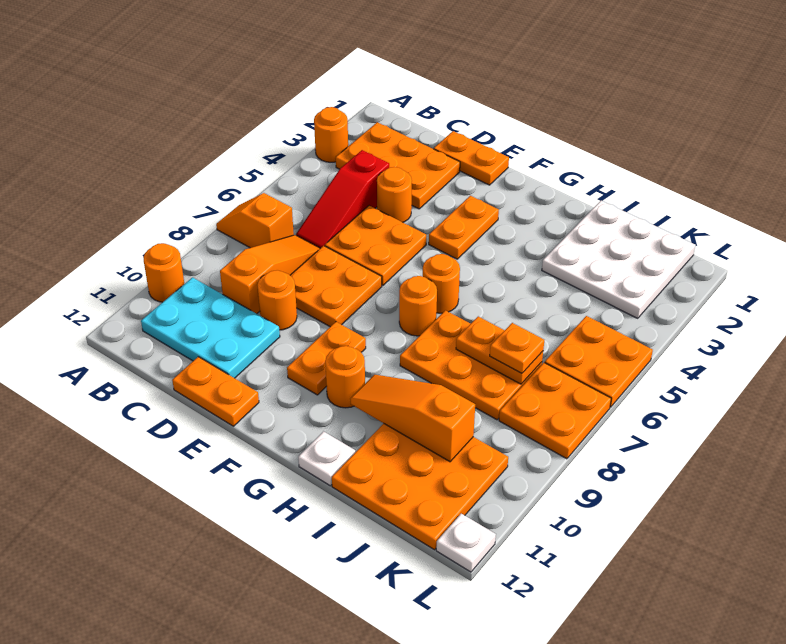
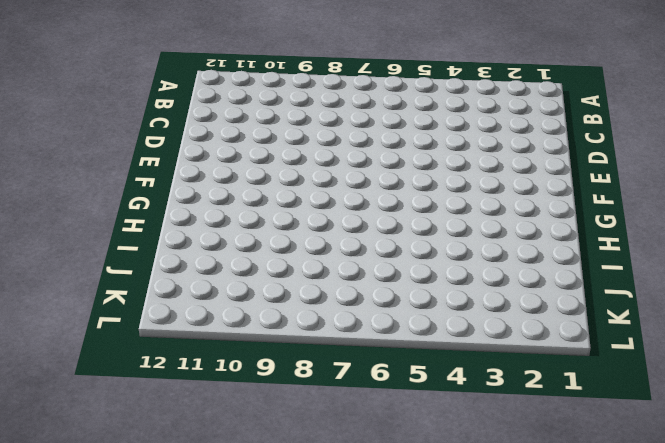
none -> orange round brick A3 level 1
none -> orange slope A7:B7 level 1 top B
none -> orange round brick A10 level 1

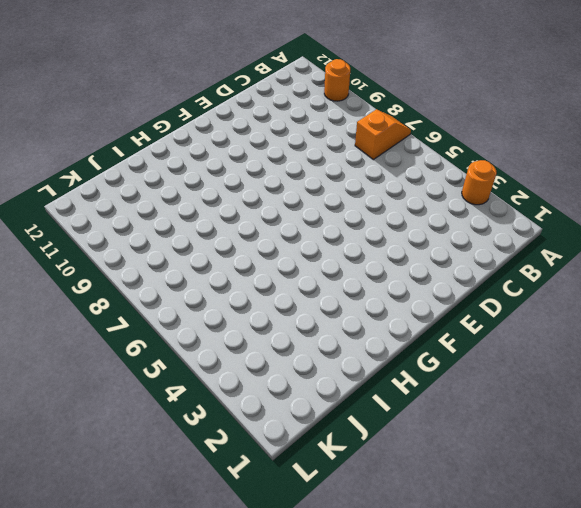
none -> orange plate B2:D3 level 1
none -> cyan plate B10:D11 level 1
none -> red slope C4:C6 level 1 top 4

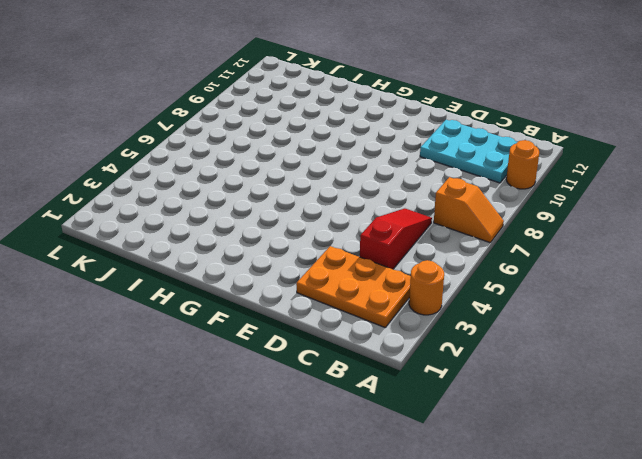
none -> orange slope C7:C9 level 1 top 9
none -> orange plate D1:E1 level 1
none -> orange round brick D4 level 1

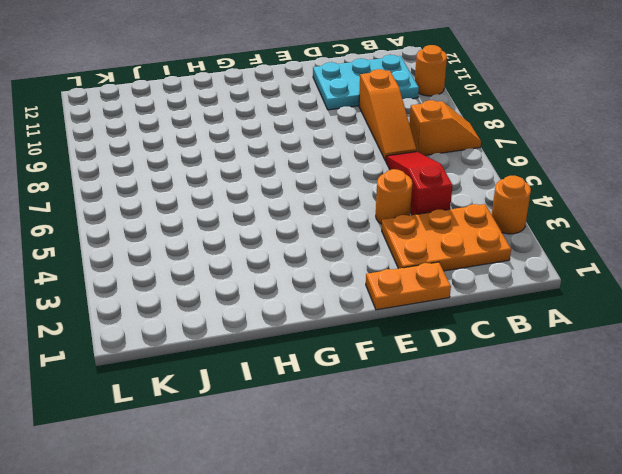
none -> orange plate D5:E6 level 1
none -> orange plate D7:E8 level 1
none -> orange round brick D9 level 1

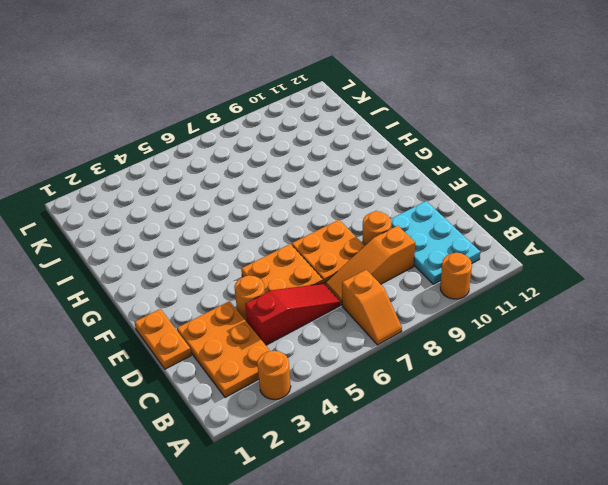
none -> orange plate D12:E12 level 1
none -> orange plate F3:F4 level 1
none -> orange plate F9:F10 level 1

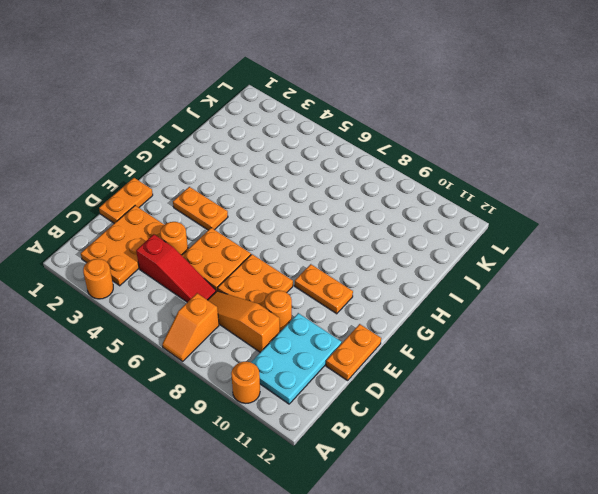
none -> orange round brick G6 level 1
none -> orange round brick G7 level 1
none -> orange round brick G10 level 1

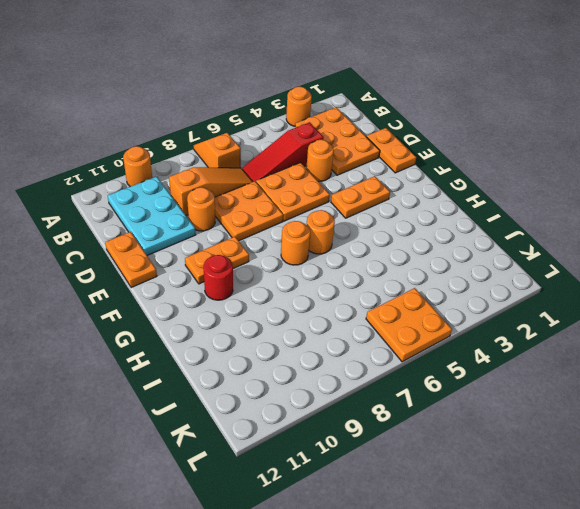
red round brick G10 level 1 -> orange round brick G10 level 1
none -> orange plate H7:J8 level 1
none -> white plate H12 level 1
none -> white plate I1:K3 level 1

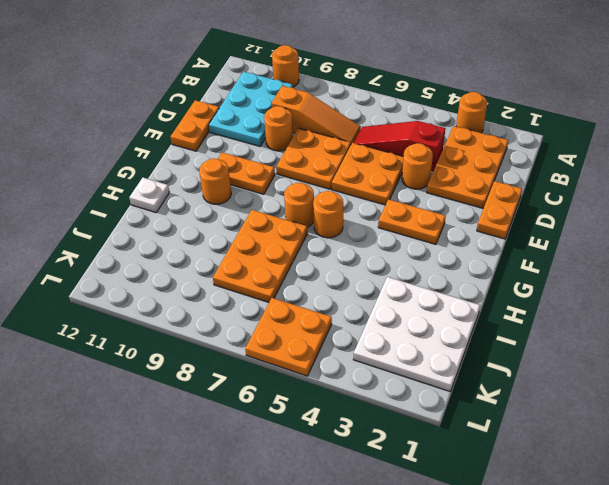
none -> orange slope A7:B7 level 1 top B
none -> orange plate I10:K12 level 1
none -> orange plate K7:L8 level 1

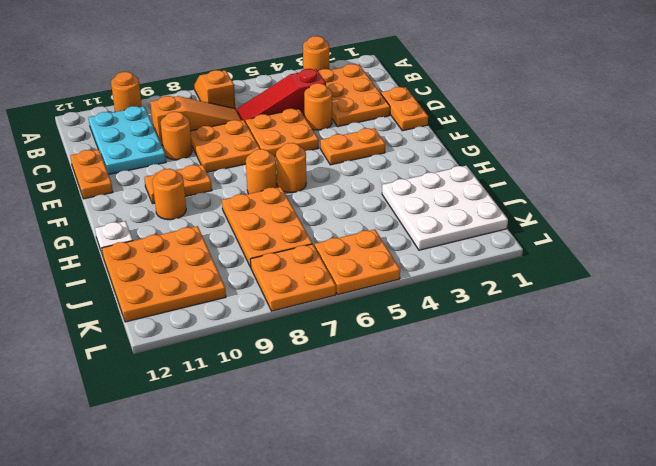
none -> white plate L12 level 1
none -> orange slope H10:J10 level 2 top J
none -> orange plate I7:J7 level 2

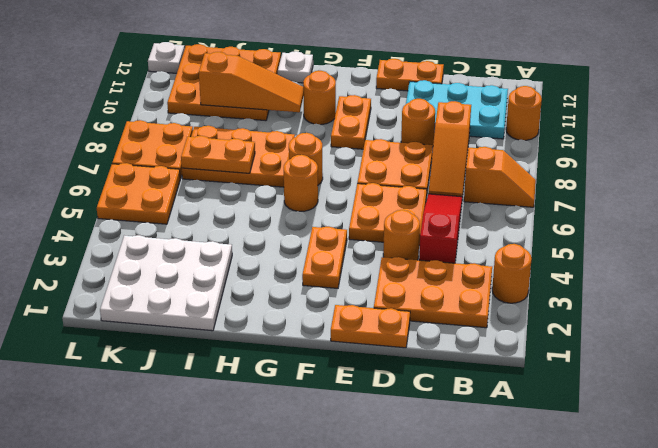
none -> orange plate J7 level 3

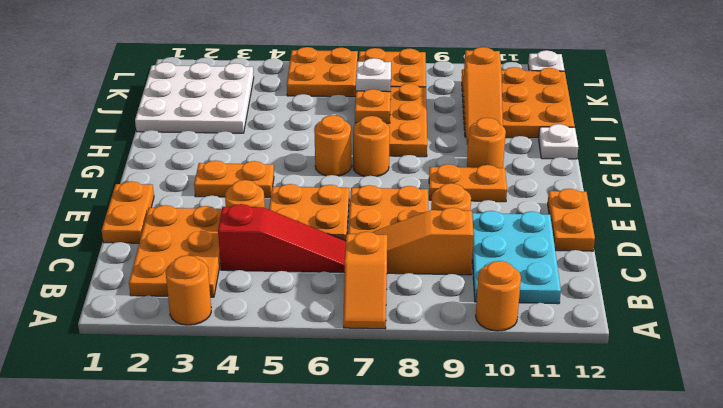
white plate J7 level 3 -> orange plate J7 level 3

